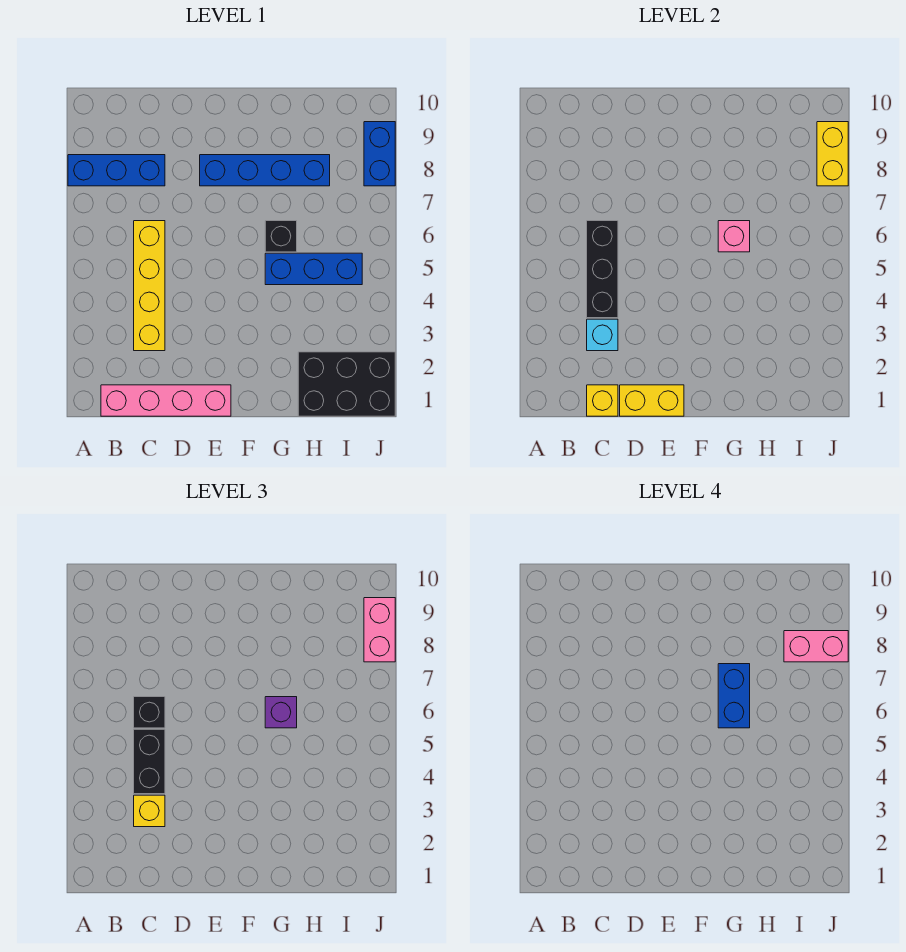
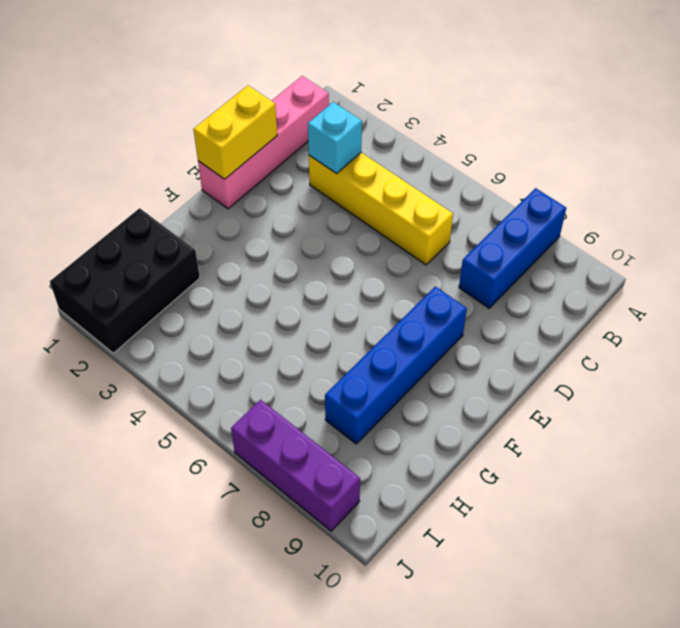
purple brick J7:J9 level 1 -> blue brick J8:J9 level 1
none -> blue brick G5:I5 level 1
none -> black brick G6 level 1
none -> yellow brick C1 level 2

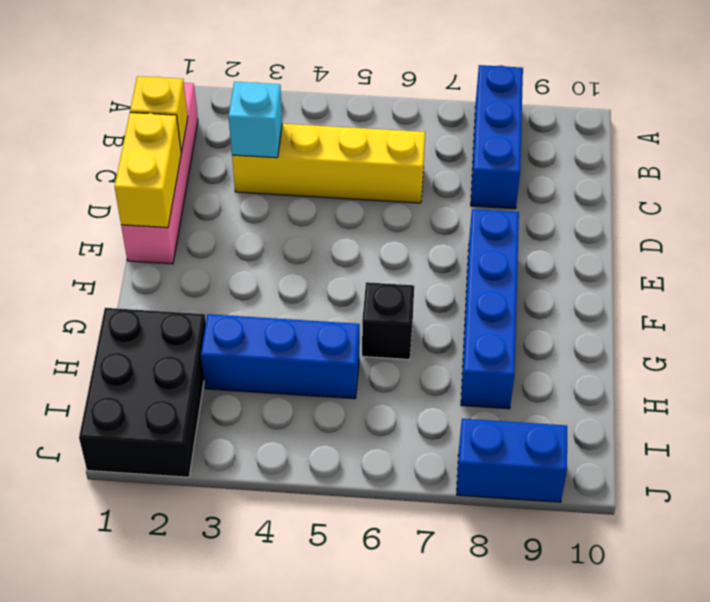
blue brick H3:H5 level 1 -> blue brick G5:I5 level 1
none -> black brick C4:C6 level 2
none -> pink brick G6 level 2
none -> yellow brick J8:J9 level 2

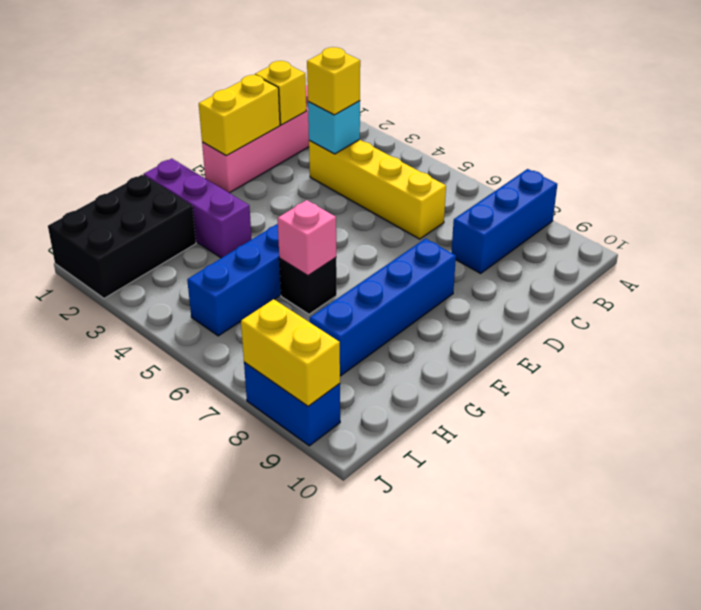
purple brick G1:G3 level 1 -> none
none -> black brick C4:C6 level 2
none -> black brick C4:C5 level 3
none -> black brick C6 level 3

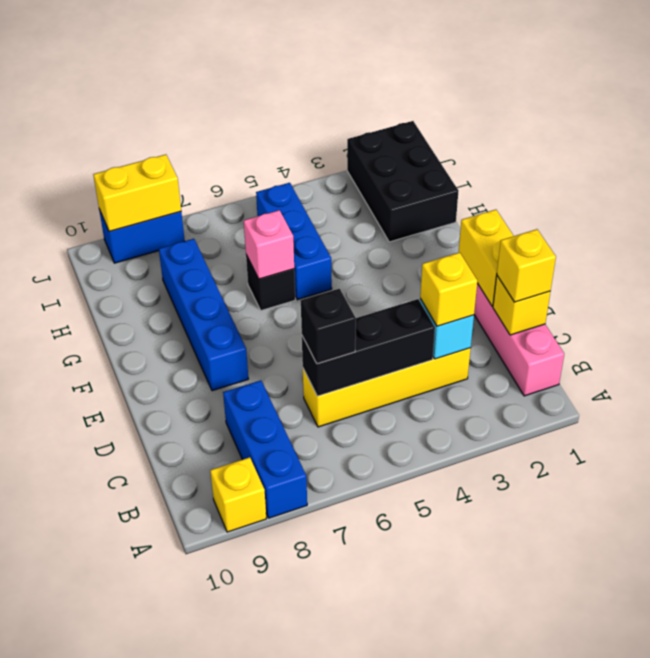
yellow brick A9 level 1 -> none
yellow brick C1 level 3 -> none
none -> black brick C4:C5 level 3
none -> purple brick G6 level 3
none -> pink brick J8:J9 level 3

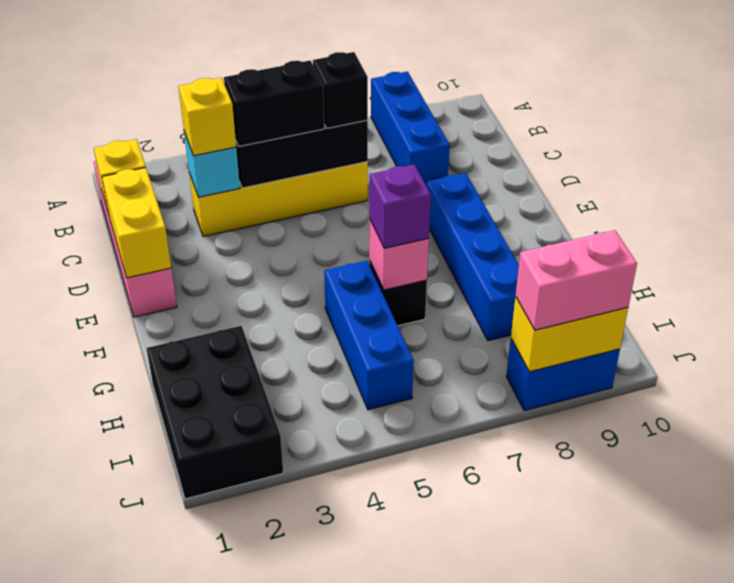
none -> blue brick G6:G7 level 4
none -> pink brick I8:J8 level 4

